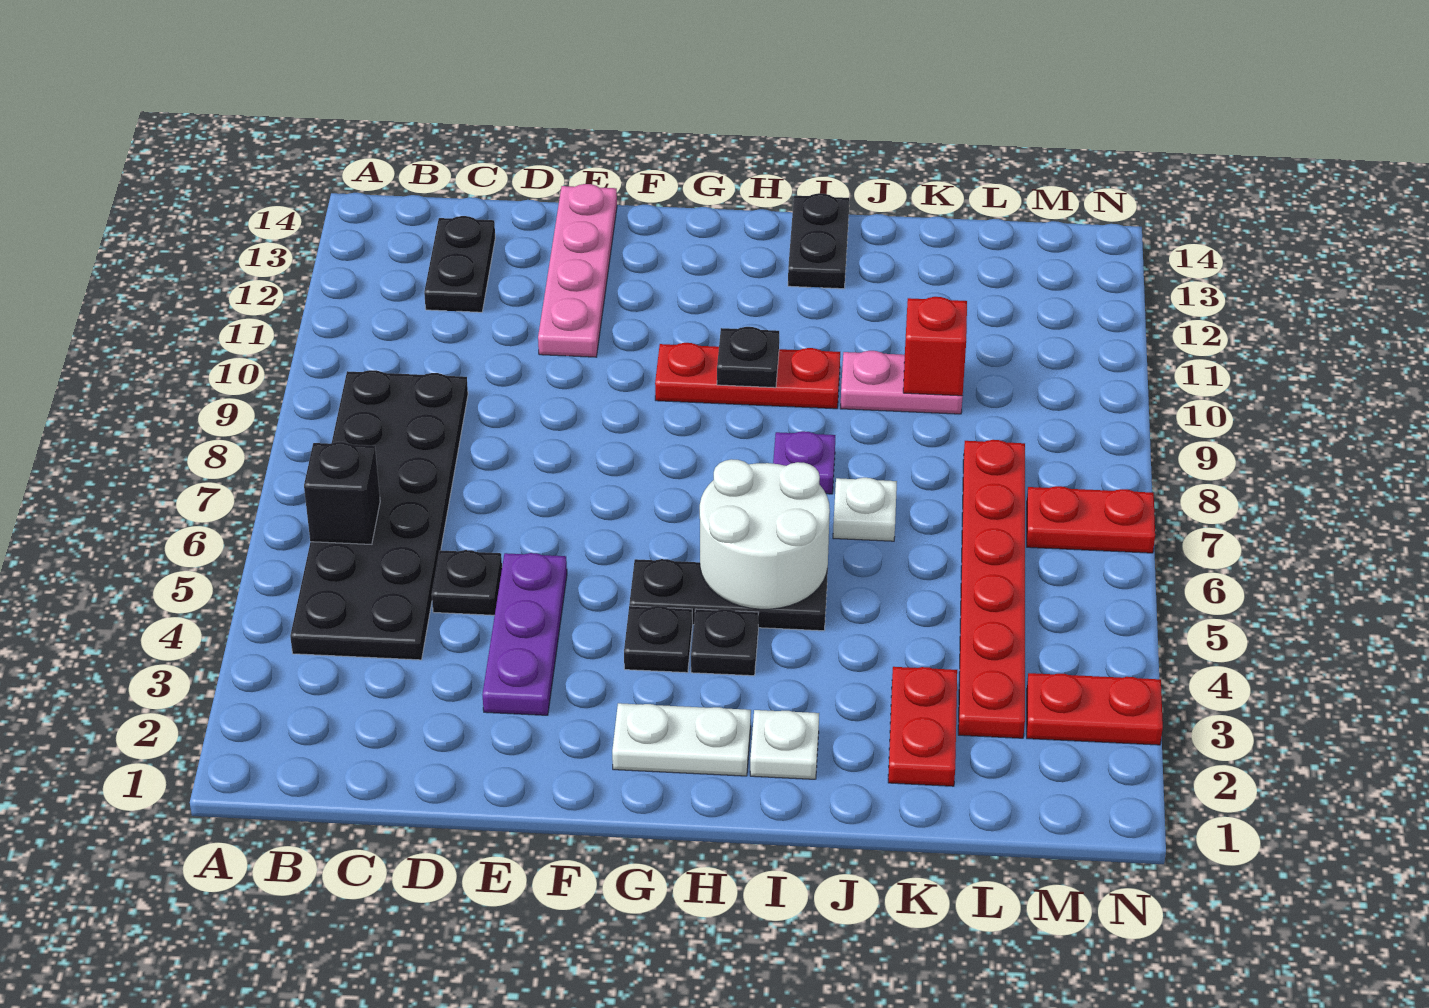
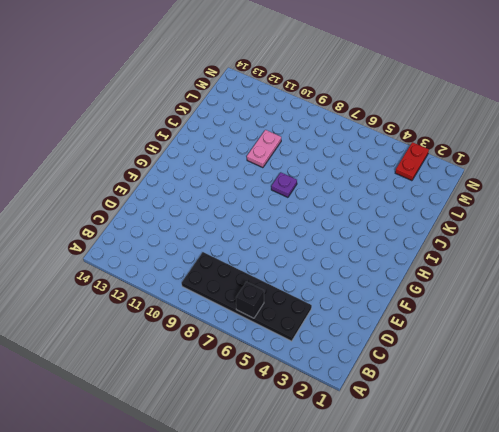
none -> black plate C12:C13 level 1
none -> black plate D5 level 1
none -> purple plate E3:E5 level 1

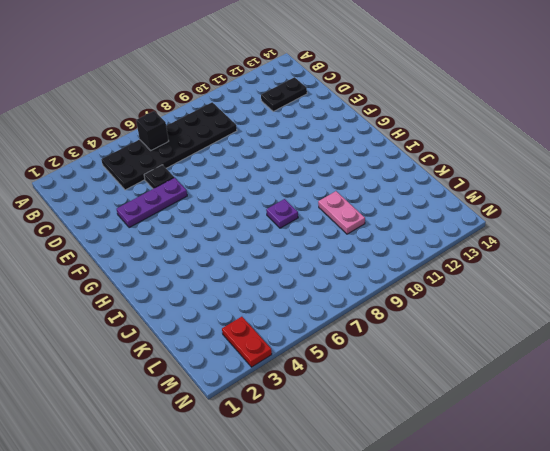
none -> pink plate E11:E14 level 1
none -> white plate G2:H2 level 1
none -> black plate G4 level 1

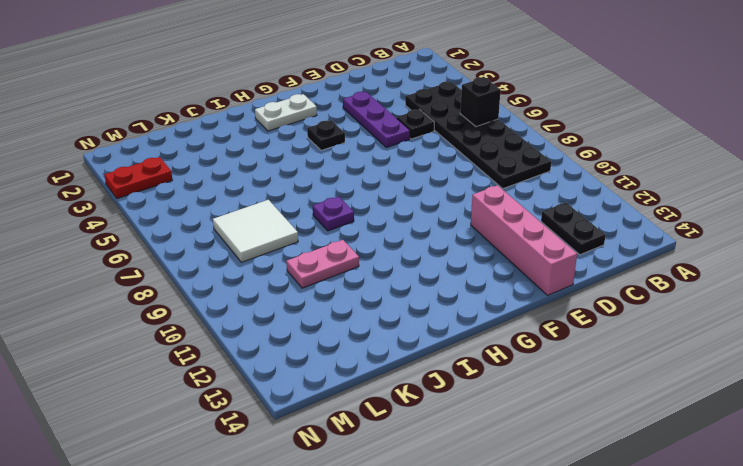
pink brick E11:E14 level 1 -> pink plate E11:E14 level 1
white tile K7:L8 level 1 -> red plate L3:L8 level 1
none -> black plate G5:I5 level 1
none -> red plate G10:I10 level 1
none -> black plate H4 level 1

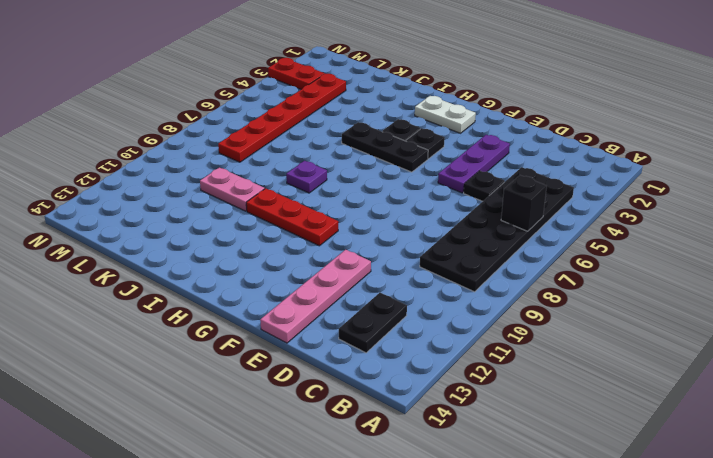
none -> white plate I2 level 1
none -> black plate I13:I14 level 1
none -> white plate J7 level 1

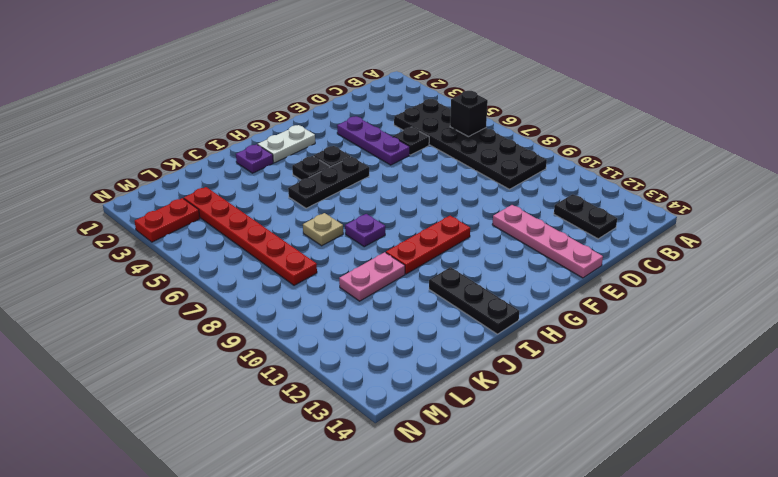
purple plate I2 level 1 -> white plate I2 level 1
black plate I12:I14 level 1 -> black plate I13:I14 level 1
tan plate J7 level 1 -> white plate J7 level 1
none -> red plate K2:K3 level 1
none -> red plate M7:N7 level 1
none -> white round brick H5:I6 level 2

